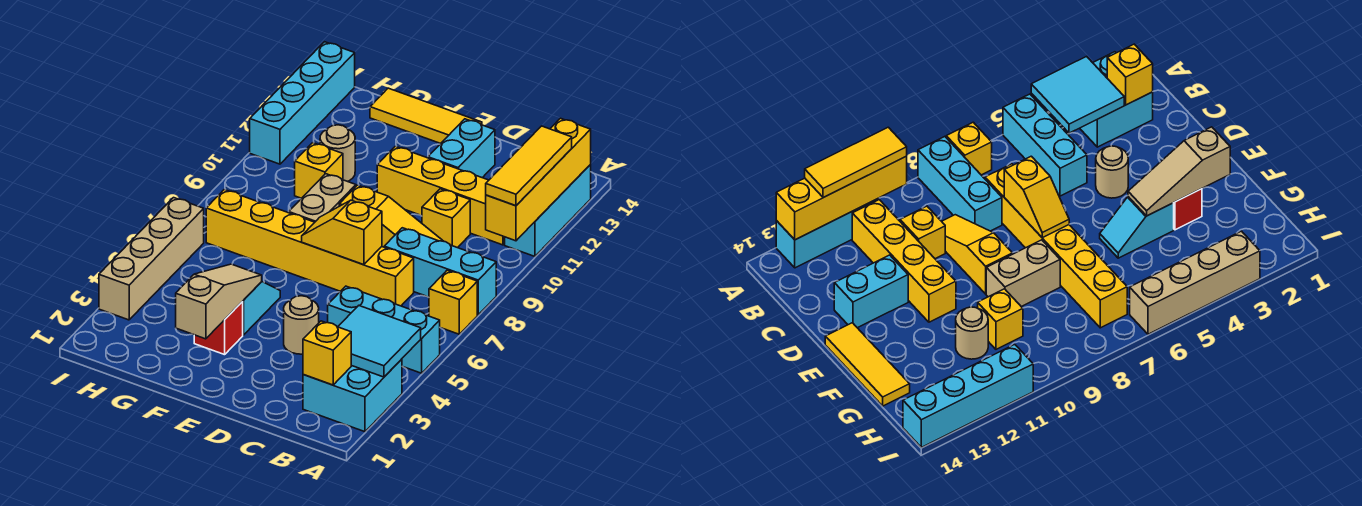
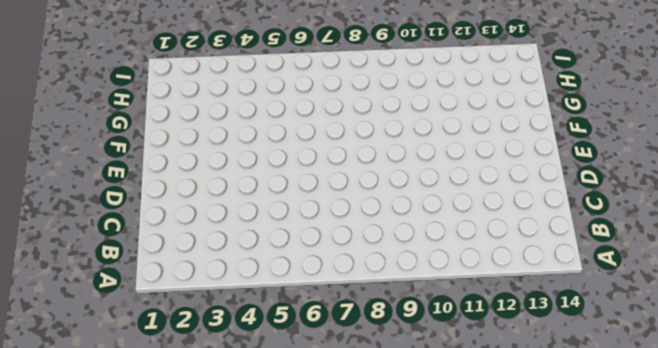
none -> cyan brick A2:B3 level 1
none -> cyan brick A5:C5 level 1
none -> yellow brick A7 level 1

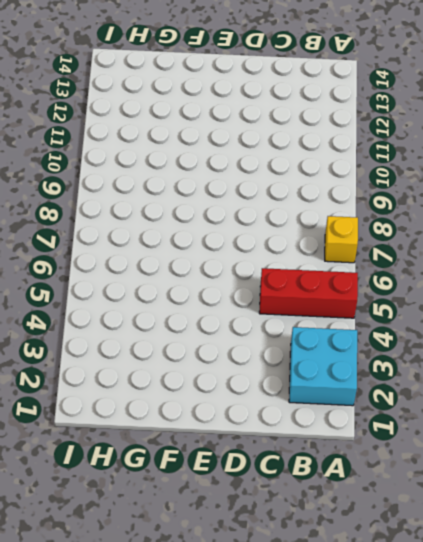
red brick A5:C5 level 1 -> cyan brick A5:C5 level 1
none -> cyan brick A8:C8 level 1
none -> cyan brick A11:A13 level 1
none -> yellow brick B11:E11 level 1

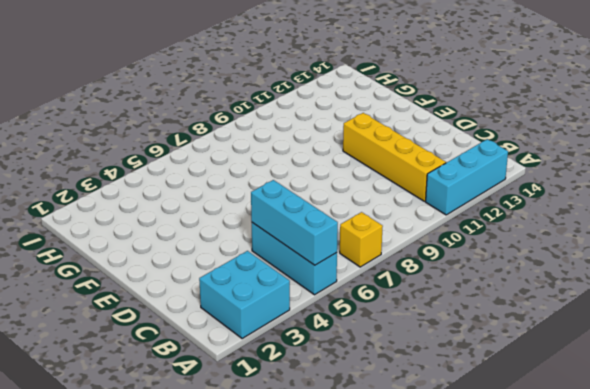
cyan brick A5:C5 level 2 -> cyan brick A8:C8 level 1
none -> yellow brick C7:H7 level 1
none -> yellow slope C9:E9 level 1 top E
none -> yellow brick C10 level 1

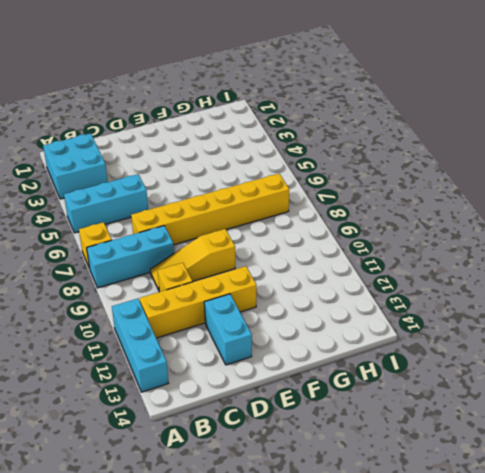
none -> tan round brick D4 level 1
none -> yellow tile E14:G14 level 1
none -> red brick F3 level 1

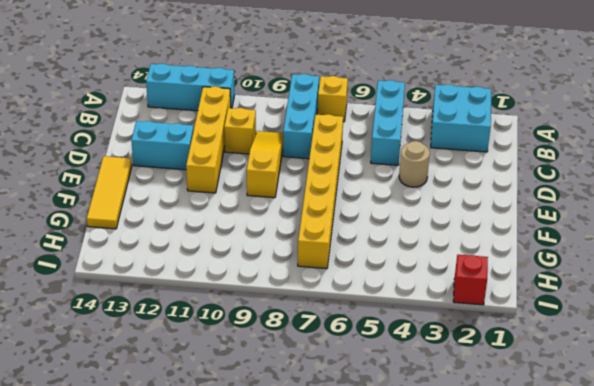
red brick I2 level 1 -> red brick F3 level 1
none -> cyan slope F4:F5 level 1 top 4
none -> tan brick F8:F9 level 1
none -> yellow brick G10 level 1

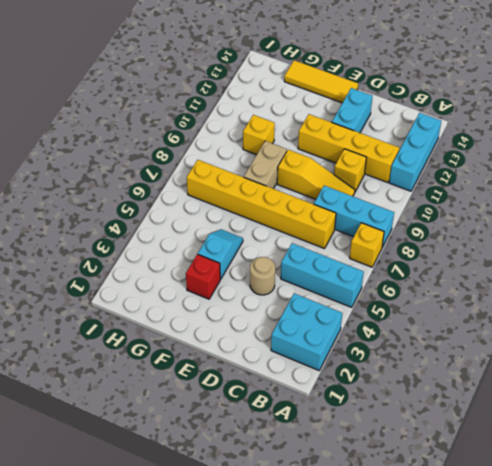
none -> tan round brick G11 level 1
none -> tan brick I3:I6 level 1
none -> cyan brick I11:I14 level 1

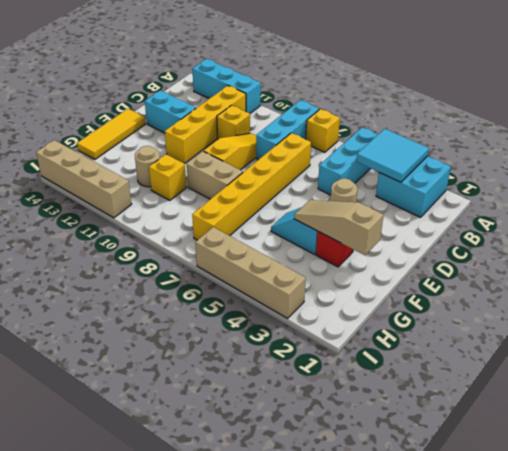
tan brick I11:I14 level 1 -> cyan brick I11:I14 level 1
none -> yellow brick A10:A13 level 2
none -> yellow brick B2 level 2
none -> yellow slope D7:E7 level 2 top D

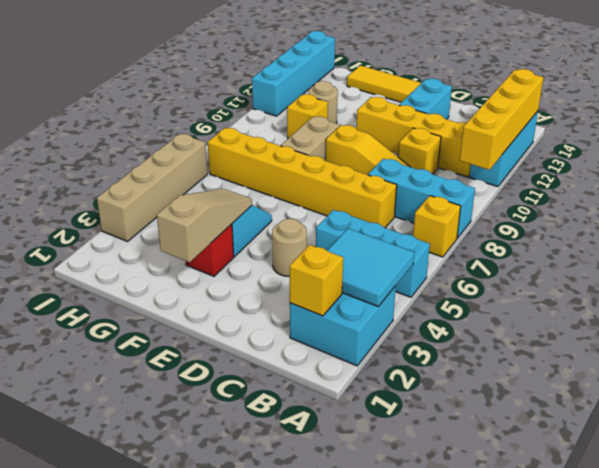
none -> yellow slope D7:E7 level 2 top D
none -> yellow tile A10:A12 level 3

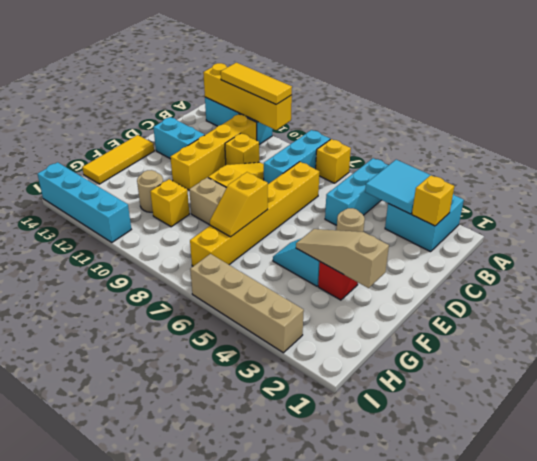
yellow slope F7:G7 level 2 top F -> yellow slope D7:E7 level 2 top D

